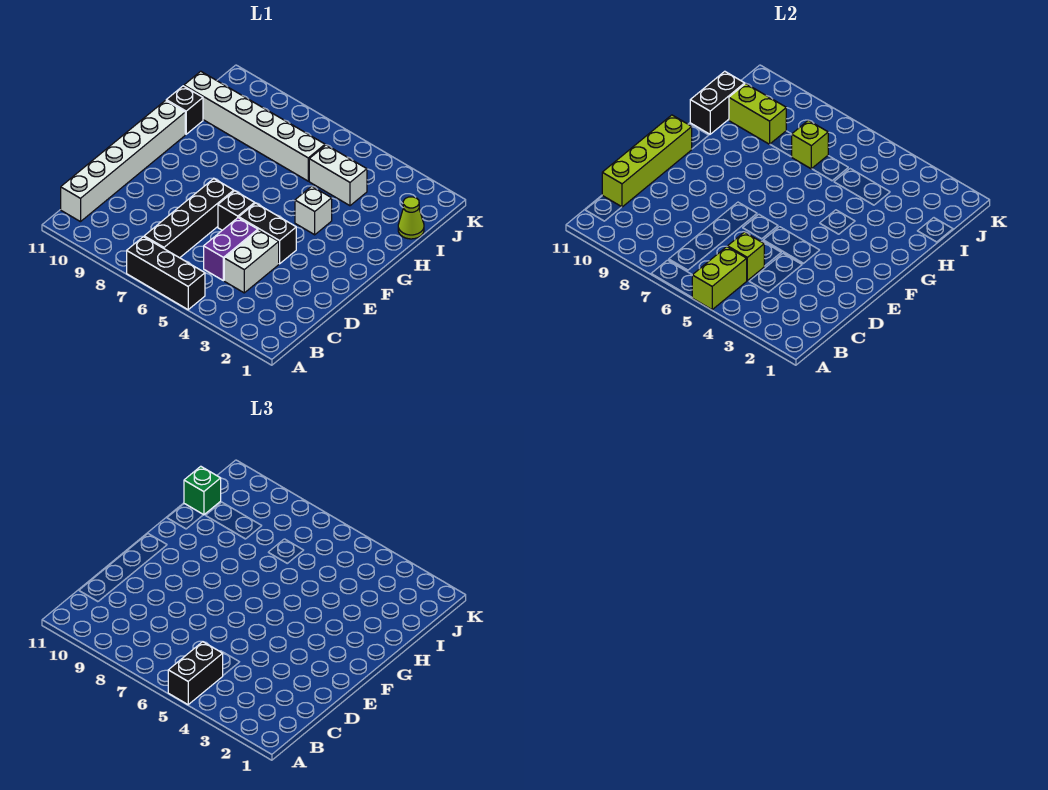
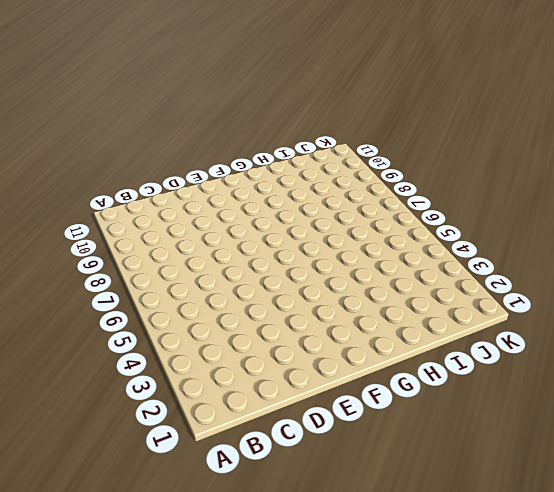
none -> black brick A5:A7 level 1
none -> black brick B7:E7 level 1
none -> white brick B11:G11 level 1

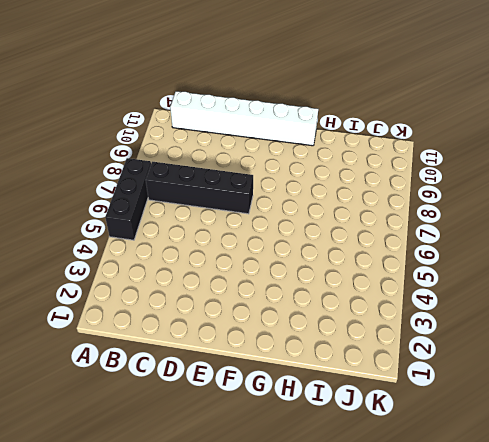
none -> white brick C4:D4 level 1
none -> purple brick C5:D5 level 1
none -> black brick E4:E5 level 1

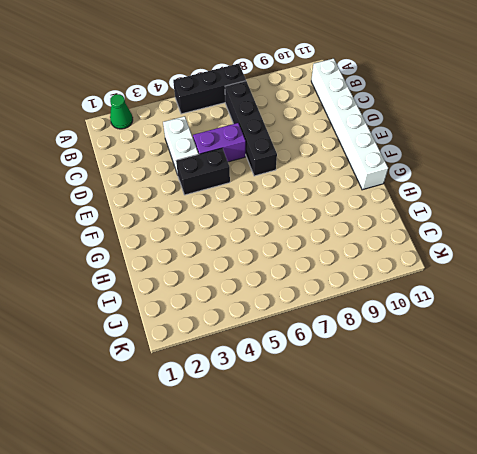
green cone A2 level 1 -> none
purple brick D5:D6 level 1 -> purple brick C5:D5 level 1
none -> black brick E6 level 1
none -> white brick G4 level 1
none -> black brick H11 level 1

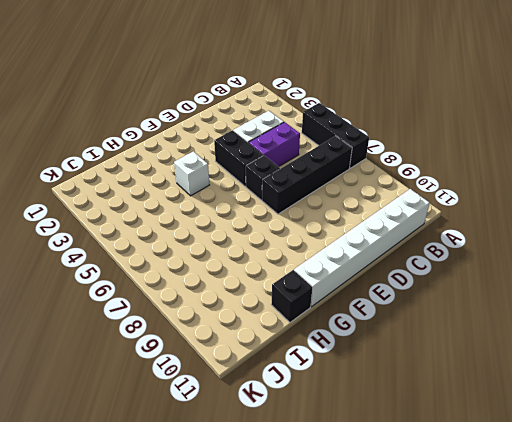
none -> lime cone I1 level 1
none -> white brick I4:I5 level 1
none -> white brick I6:I11 level 1

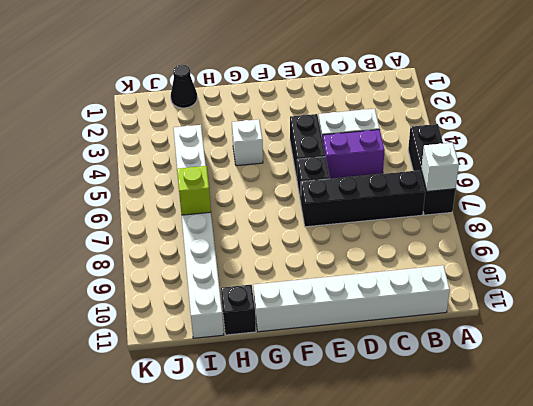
white brick A7 level 2 -> none
black cone I1 level 1 -> lime cone I1 level 1
none -> lime brick A5:B5 level 2
none -> lime brick C5 level 2
none -> lime brick C11:F11 level 2

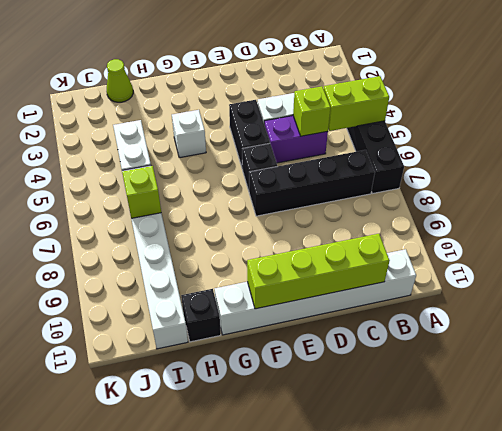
none -> black brick H11:I11 level 2
none -> lime brick I9:I10 level 2
none -> black brick A5:B5 level 3

